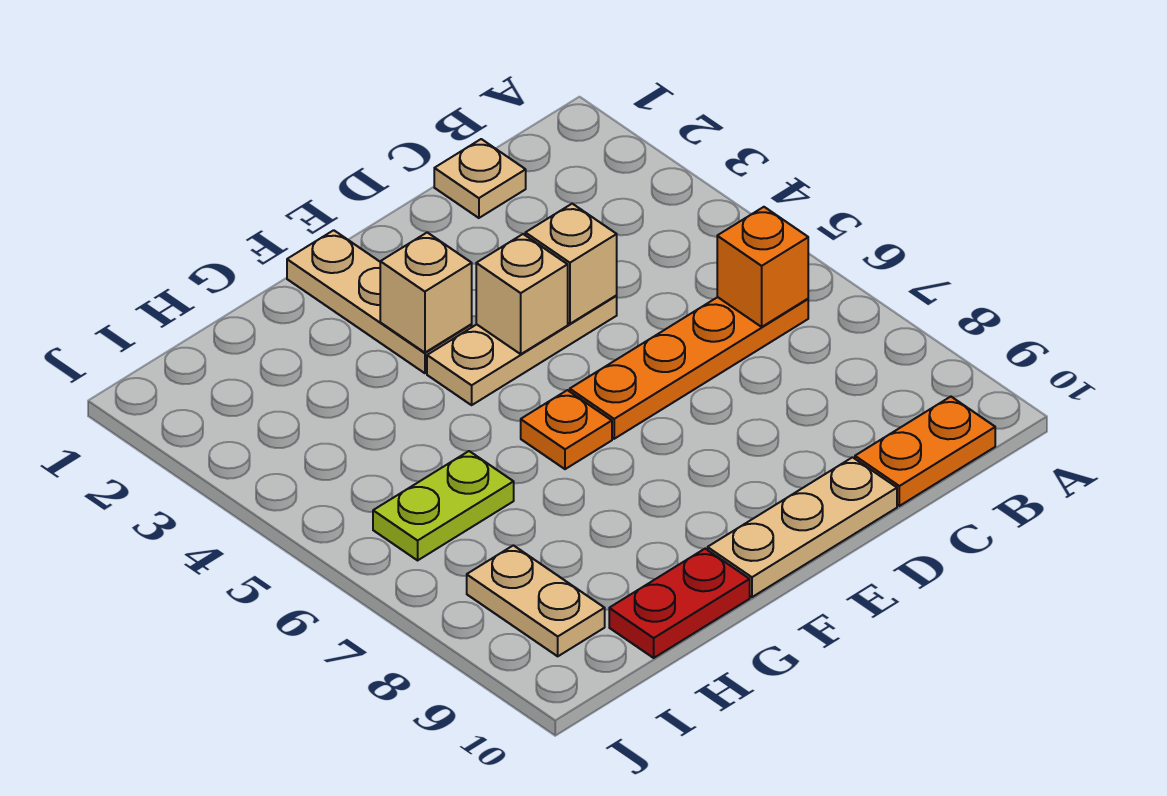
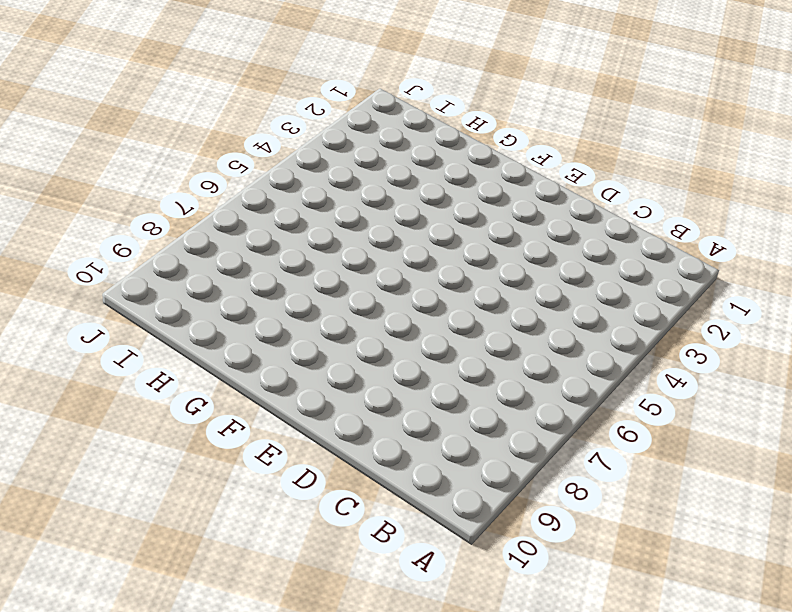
none -> orange plate B6:E6 level 1
none -> orange plate B10:C10 level 1
none -> tan plate C1 level 1

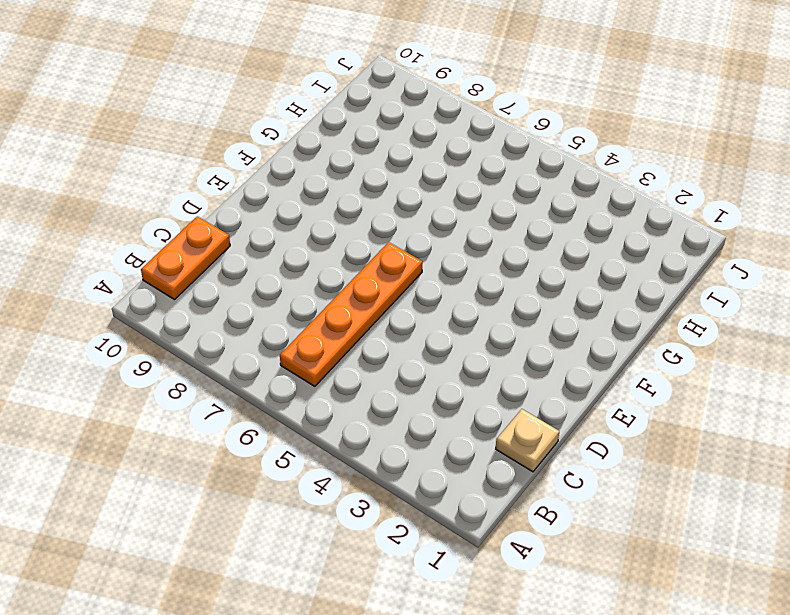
none -> tan plate D4:F4 level 1
none -> tan plate D10:F10 level 1
none -> tan plate F1:F3 level 1

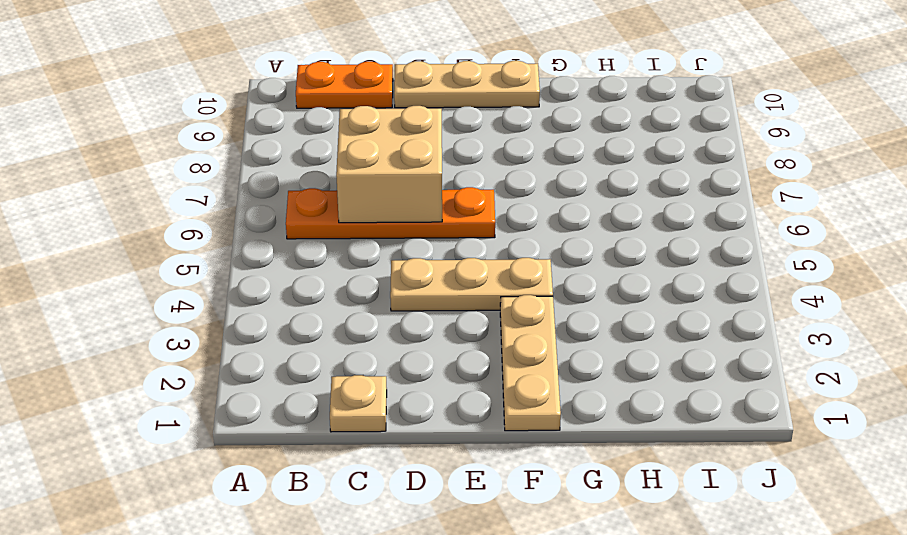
tan brick C6:D7 level 2 -> none
none -> orange plate F6 level 1
none -> red plate G10:H10 level 1
none -> lime plate H6:I6 level 1

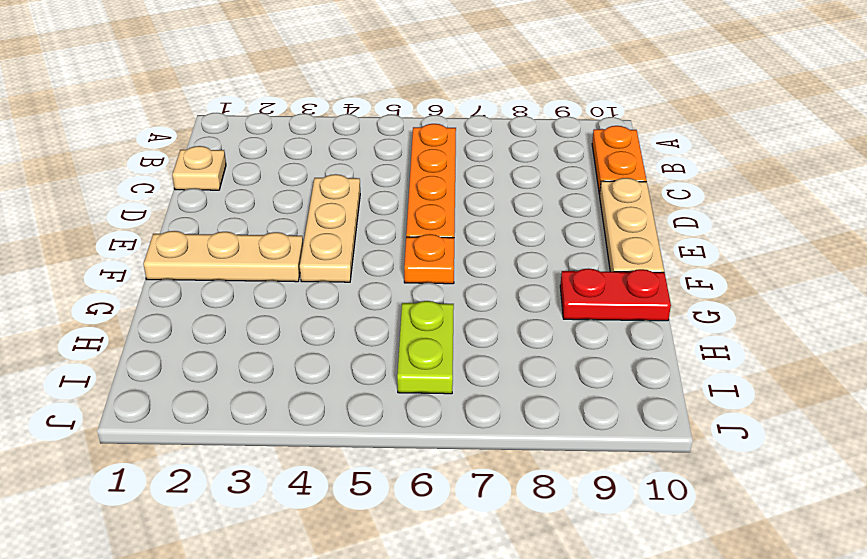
red plate G9:G10 level 1 -> red plate G10:H10 level 1
none -> tan plate I8:I9 level 1
none -> orange brick B6 level 2
none -> tan brick D4 level 2

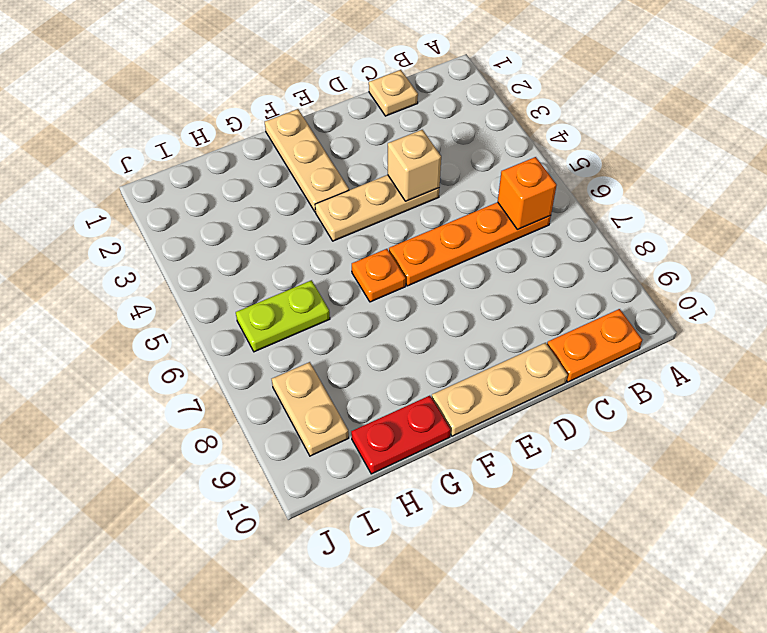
none -> tan brick E4 level 2
none -> tan brick F3 level 2

